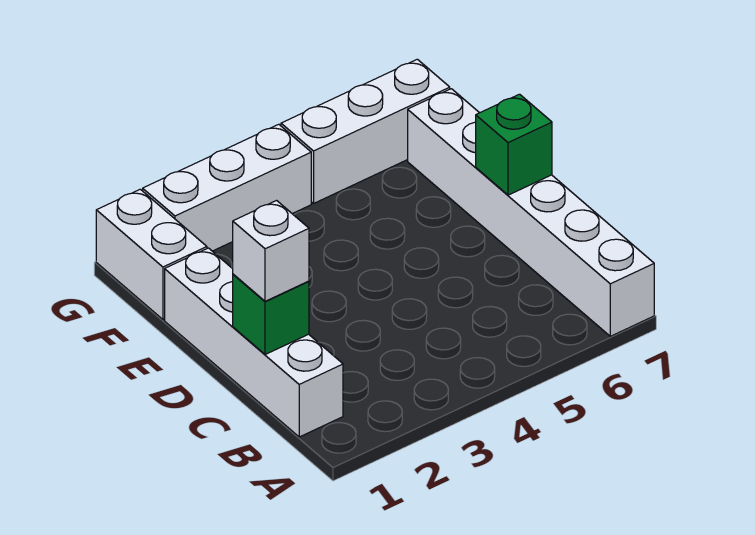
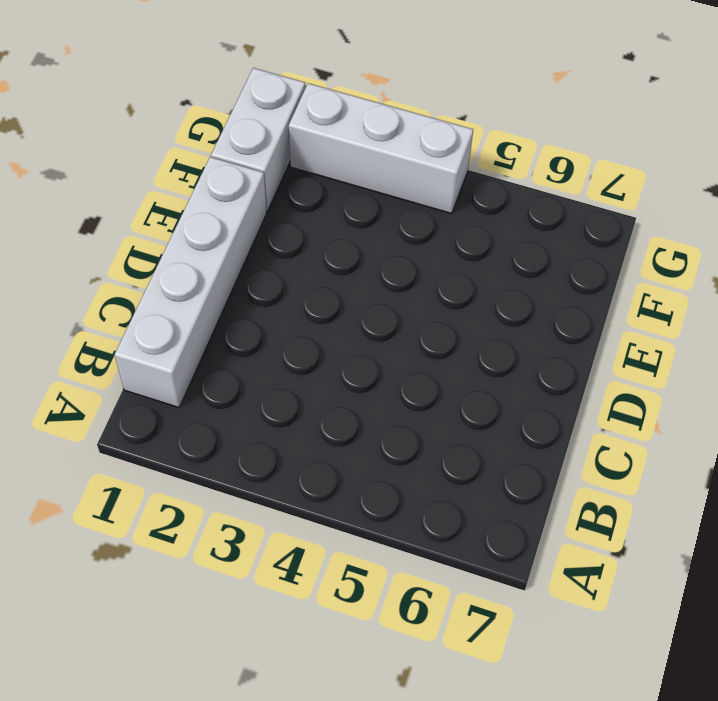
none -> white brick A7:F7 level 1
none -> white brick G5:G7 level 1

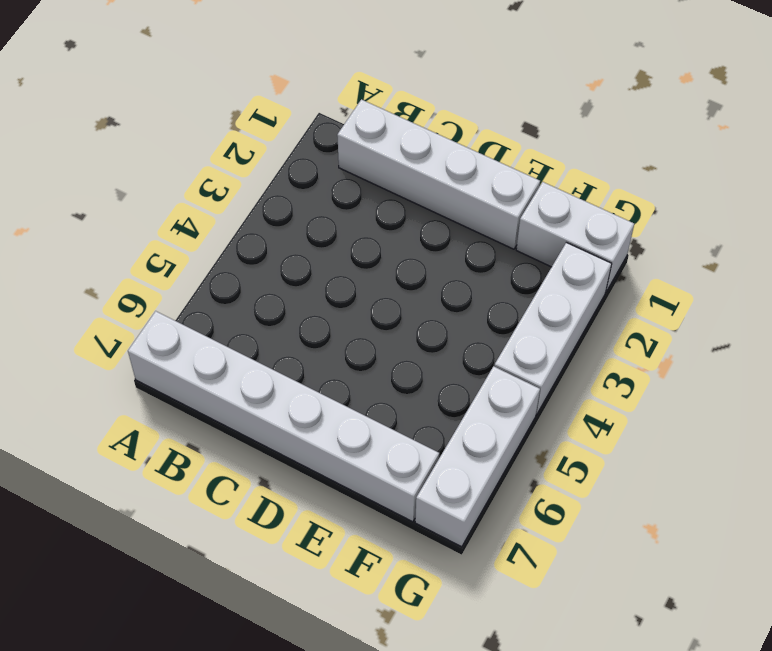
none -> green brick C1 level 2
none -> green brick D7 level 2

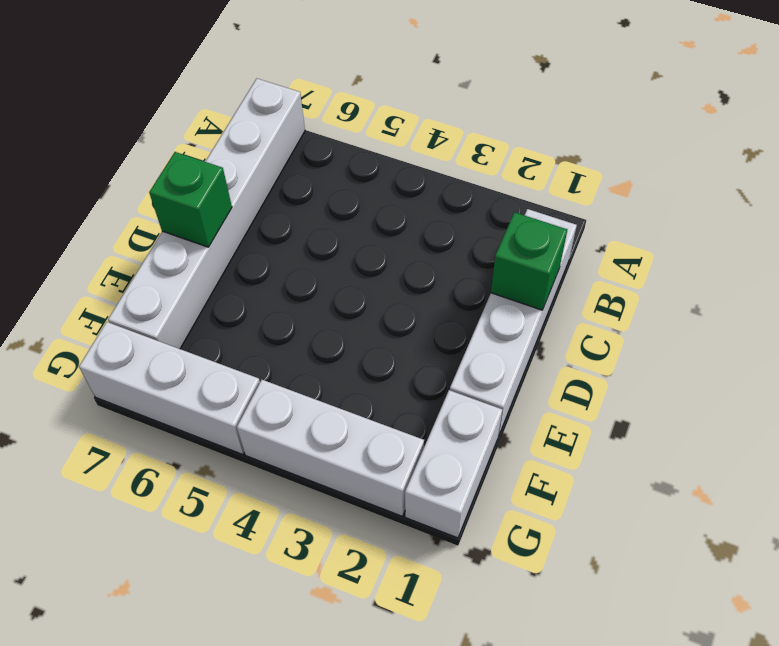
none -> white brick C1 level 3

